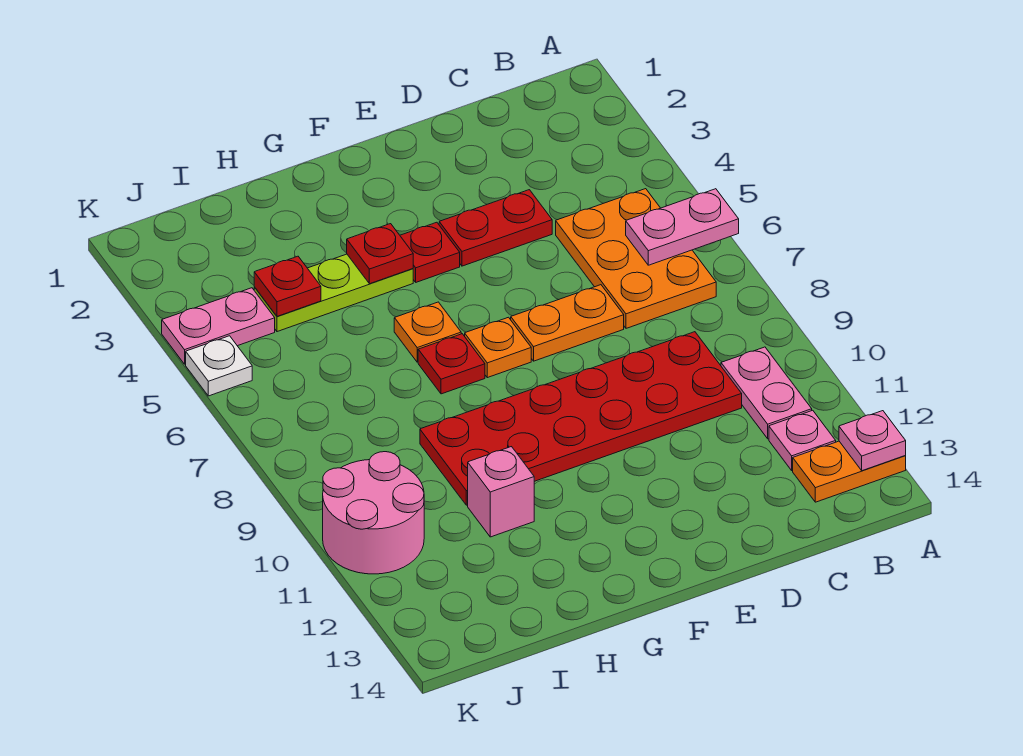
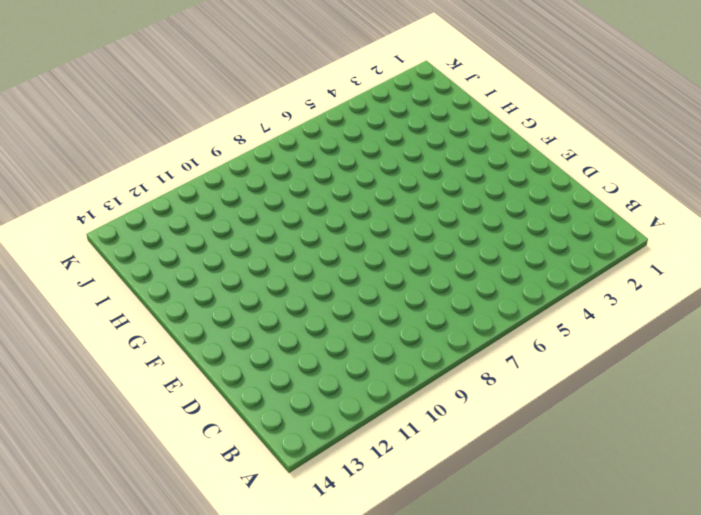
none -> orange plate A13:B13 level 1
none -> orange plate B5:C7 level 1
none -> pink plate B10:B11 level 1

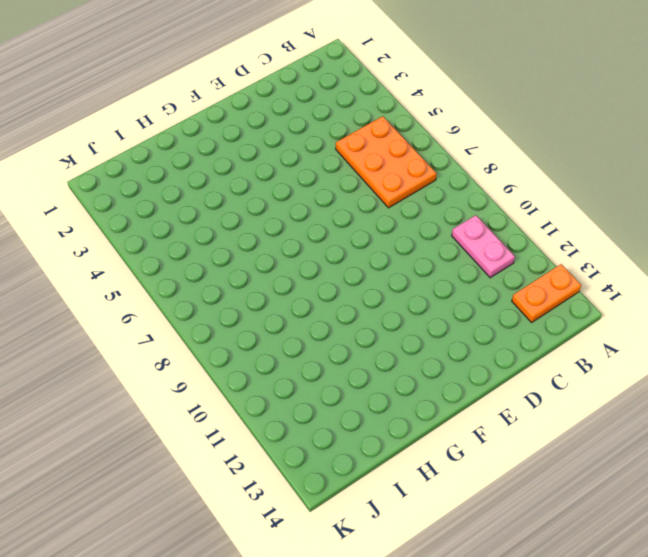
none -> pink plate B12 level 1
none -> red plate C9:H10 level 1
none -> red plate D4:E4 level 1

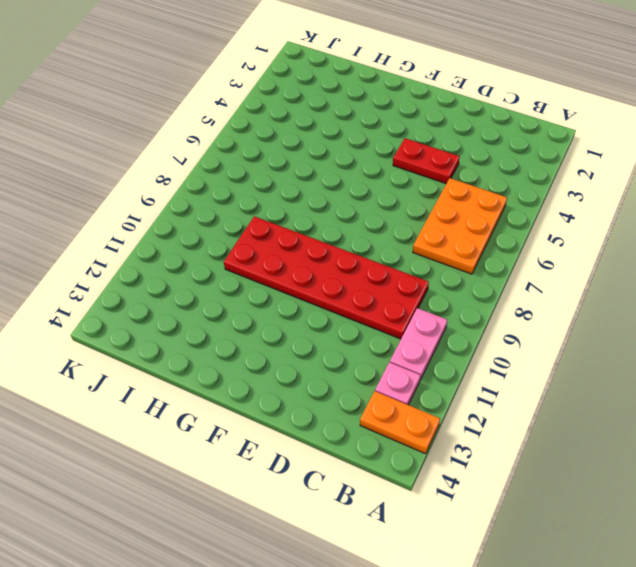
none -> orange plate D7:E7 level 1
none -> red plate F4 level 1
none -> orange plate F7 level 1

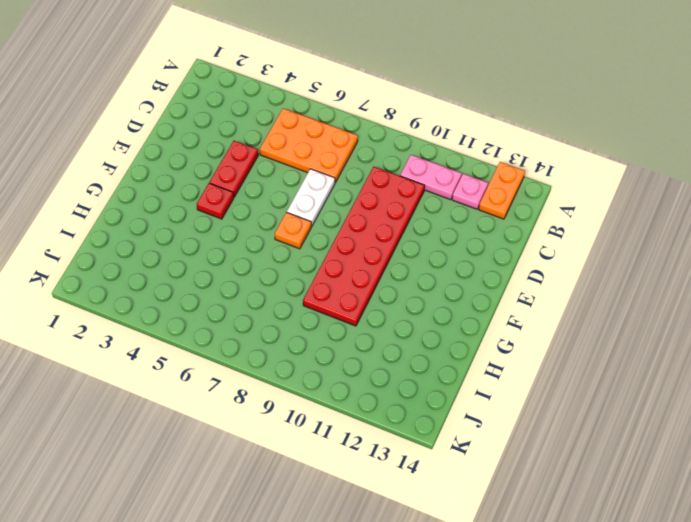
white plate D7:E7 level 1 -> orange plate D7:E7 level 1
none -> lime plate G4:I4 level 1
none -> orange plate G6 level 1
none -> red plate G7 level 1

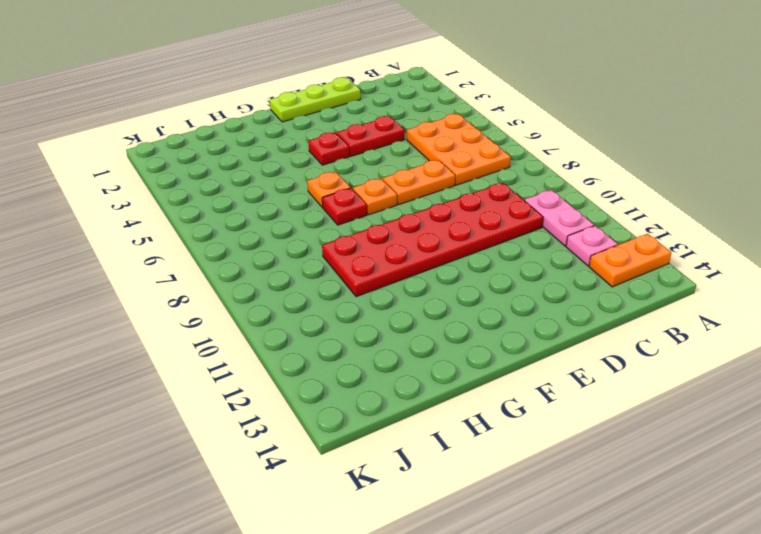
lime plate D1:F1 level 1 -> lime plate G4:I4 level 1
none -> pink brick H11 level 1
none -> pink plate J4:K4 level 1
none -> pink round brick J10:K11 level 1

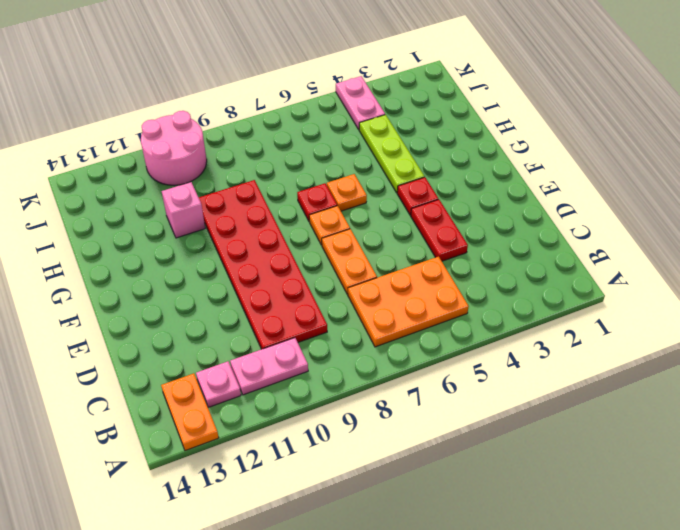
none -> white plate K5 level 1
none -> pink plate A6:B6 level 2
none -> pink plate A13 level 2

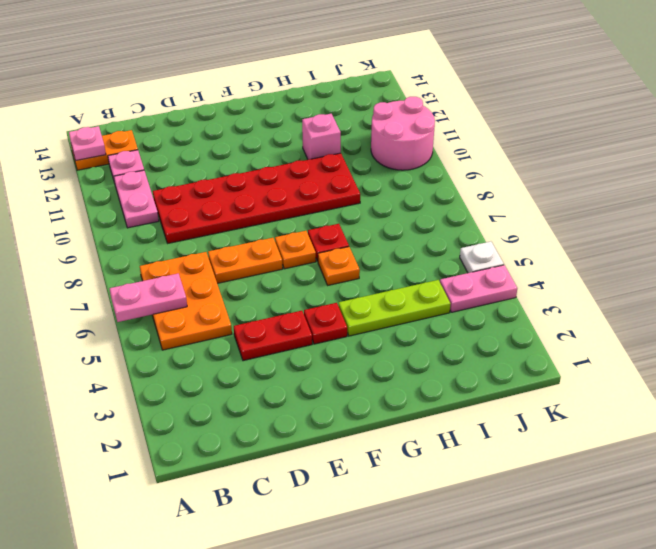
none -> red plate G4 level 2
none -> red plate I4 level 2

